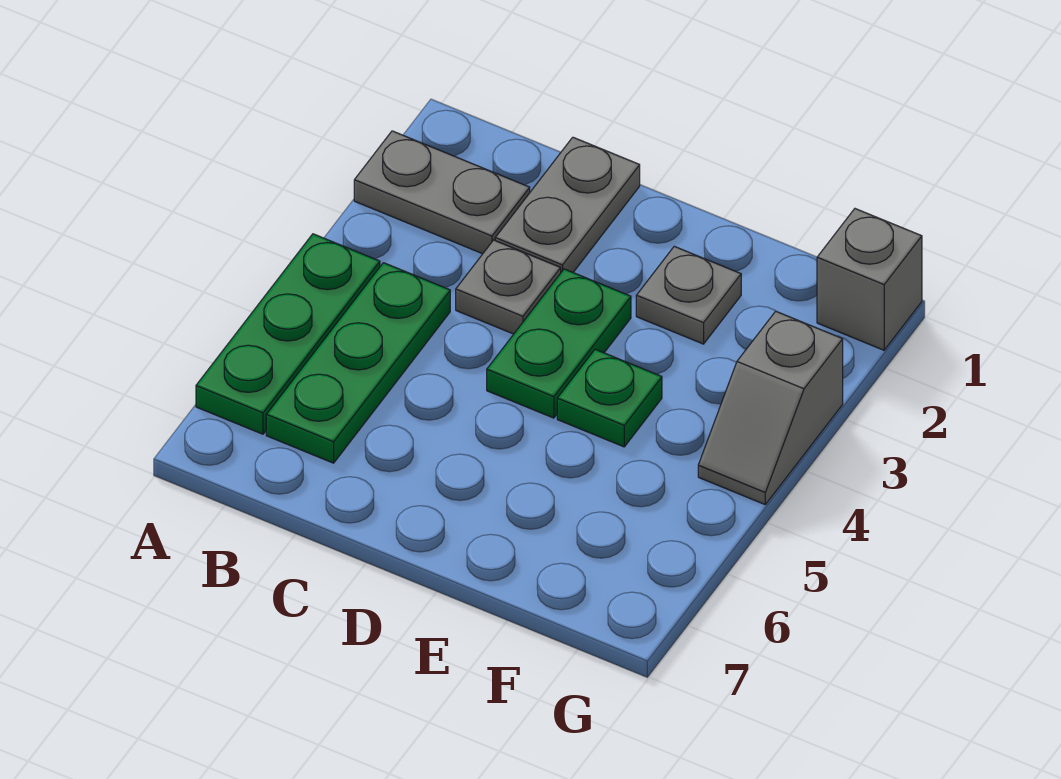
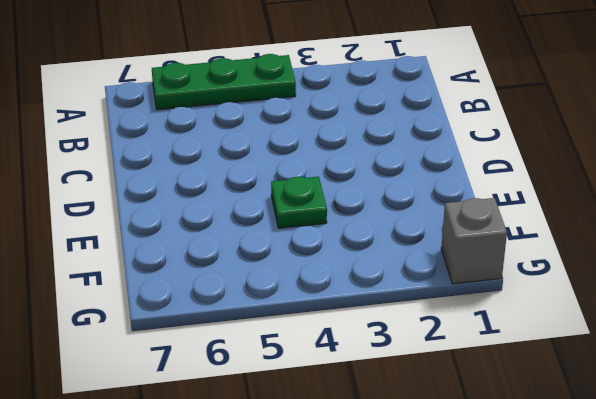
none -> grey plate A2:B2 level 1
none -> green plate B4:B6 level 1

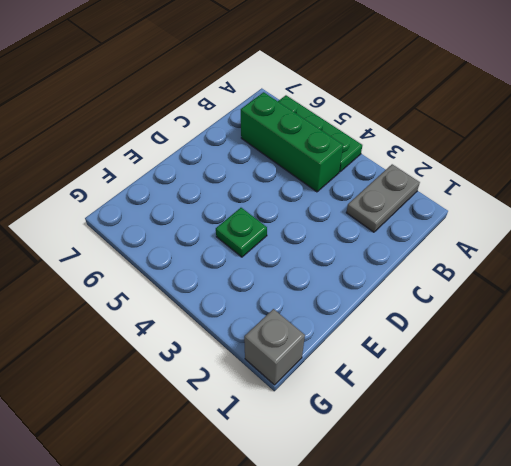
green brick B4:B6 level 1 -> green plate B4:B6 level 1
none -> grey plate C1:C2 level 1
none -> grey plate C3 level 1

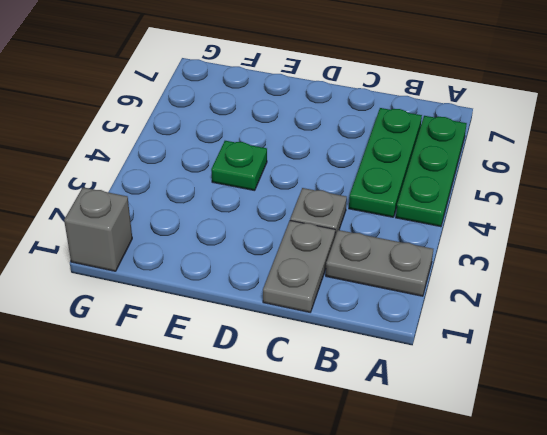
none -> green plate D3:D4 level 1
none -> grey plate E2 level 1

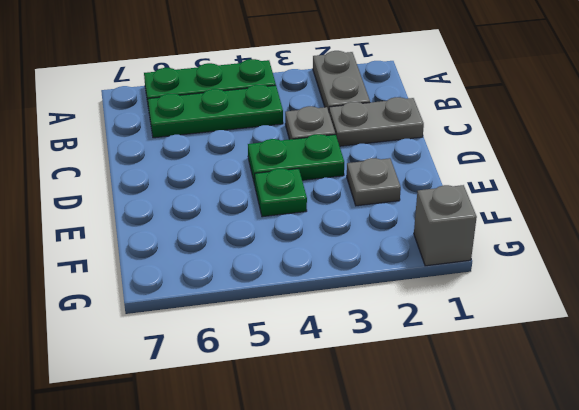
none -> grey slope G3:G4 level 1 top 3

